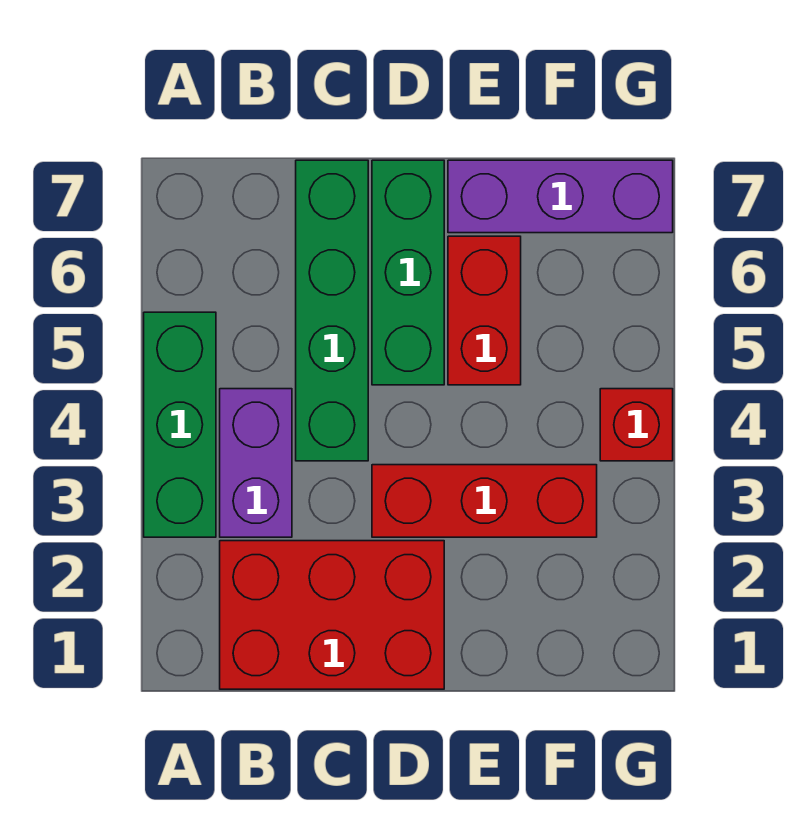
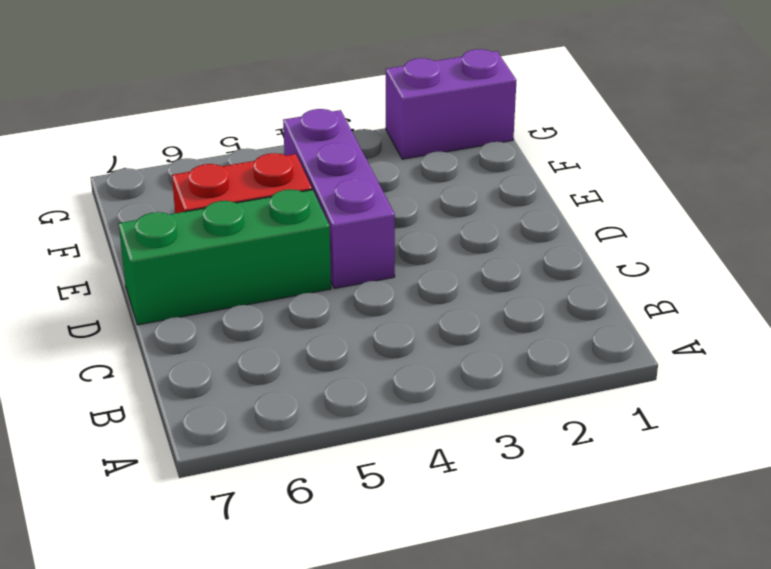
purple brick D4:F4 level 1 -> purple brick E7:G7 level 1
purple brick G1:G2 level 1 -> purple brick B3:B4 level 1
none -> green brick A3:A5 level 1
none -> red brick B1:D2 level 1

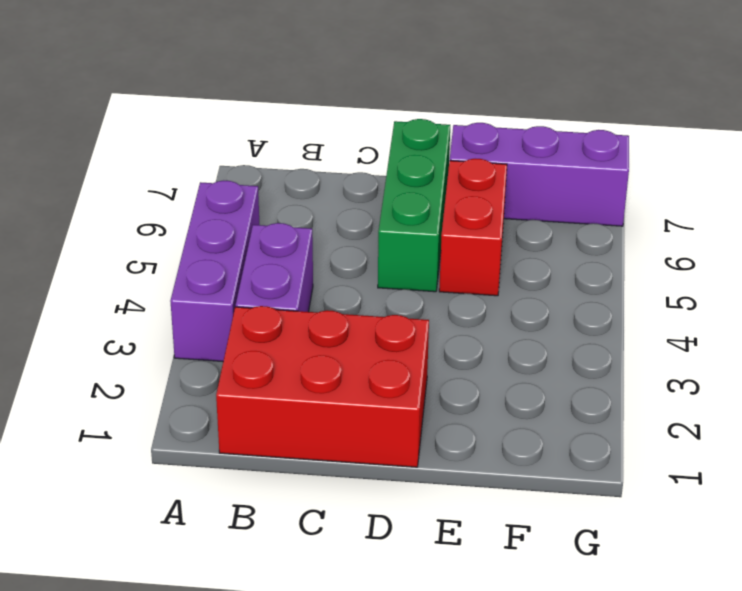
purple brick A3:A5 level 1 -> green brick A3:A5 level 1
none -> green brick C4:C7 level 1
none -> red brick D3:F3 level 1

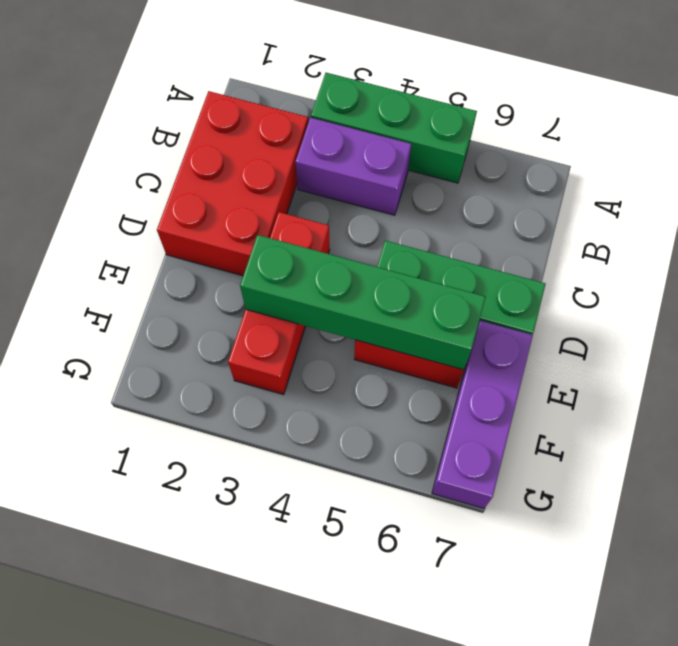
green brick E3:E6 level 2 -> green brick C4:C7 level 1
none -> red brick G4 level 1

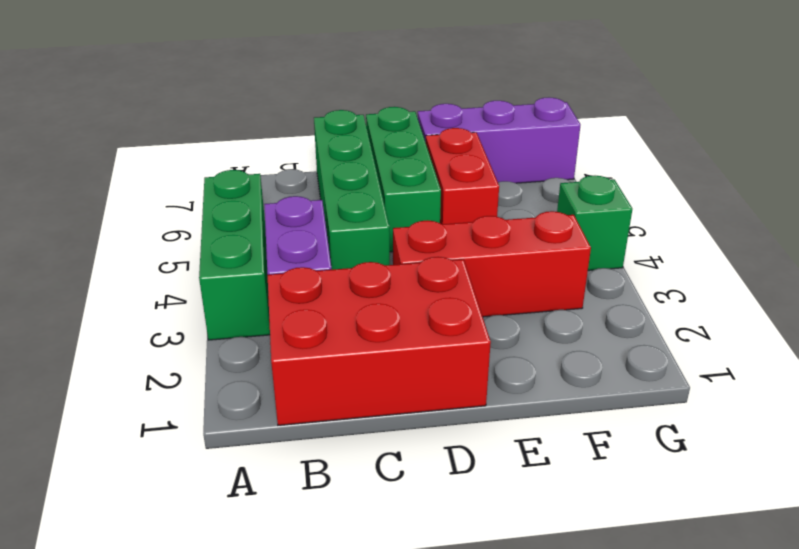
green brick G4 level 1 -> red brick G4 level 1

